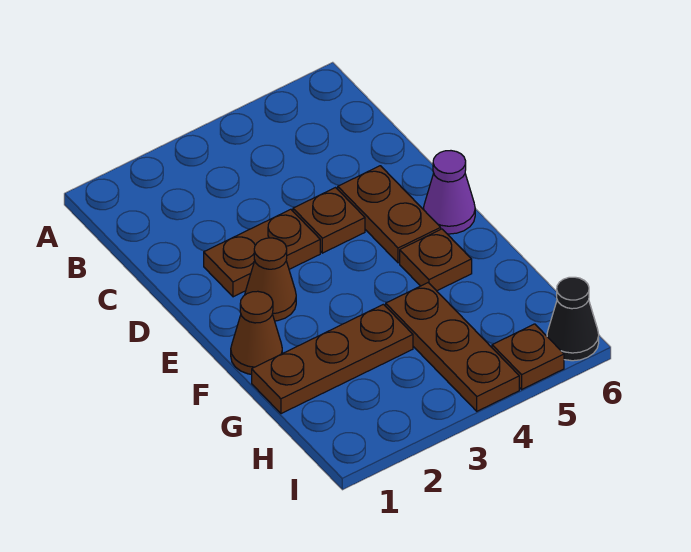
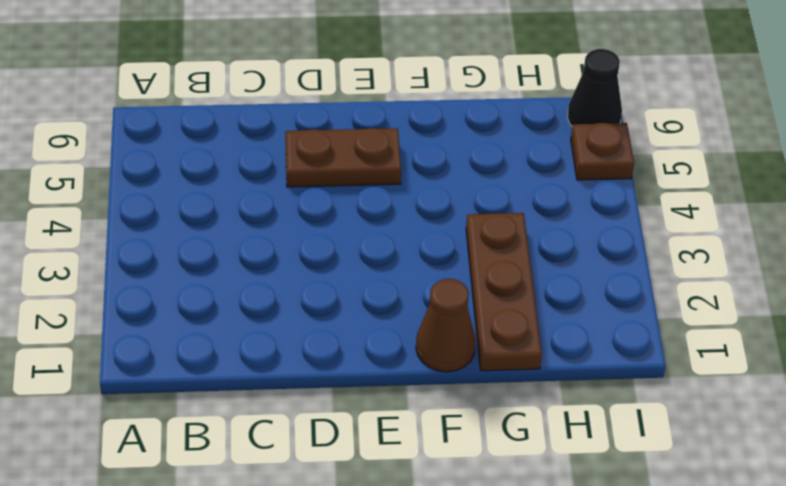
none -> brown plate D2:D3 level 1
none -> brown plate D4 level 1

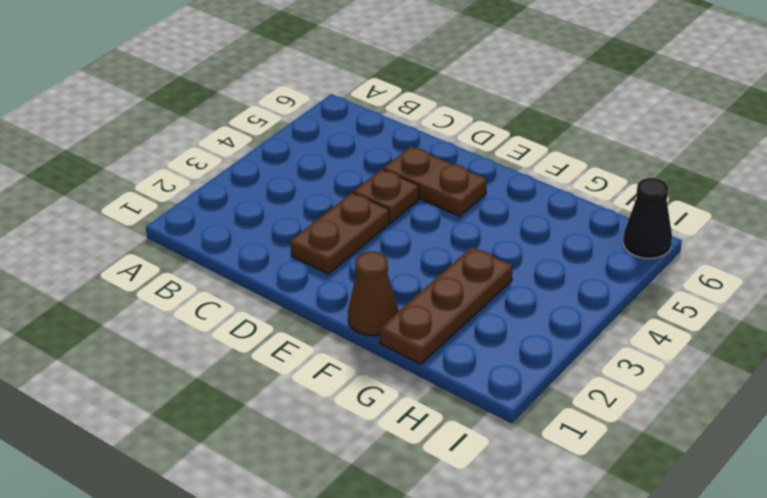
none -> brown cone E2 level 1
none -> purple cone E6 level 1

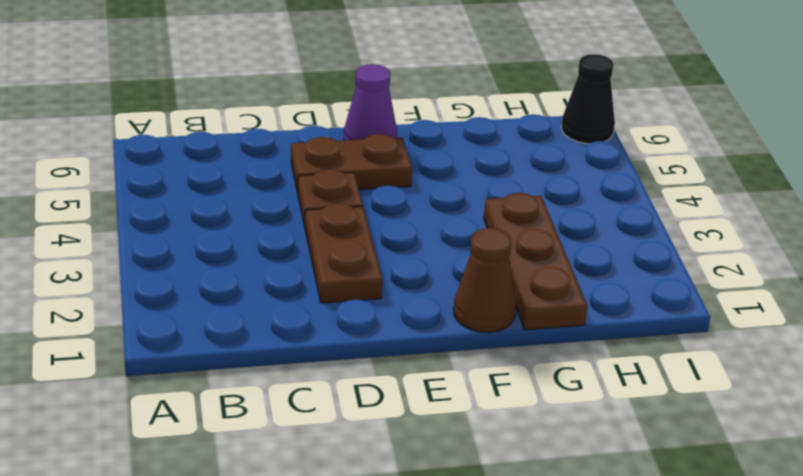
none -> brown cone E2 level 1
none -> brown plate F5 level 1

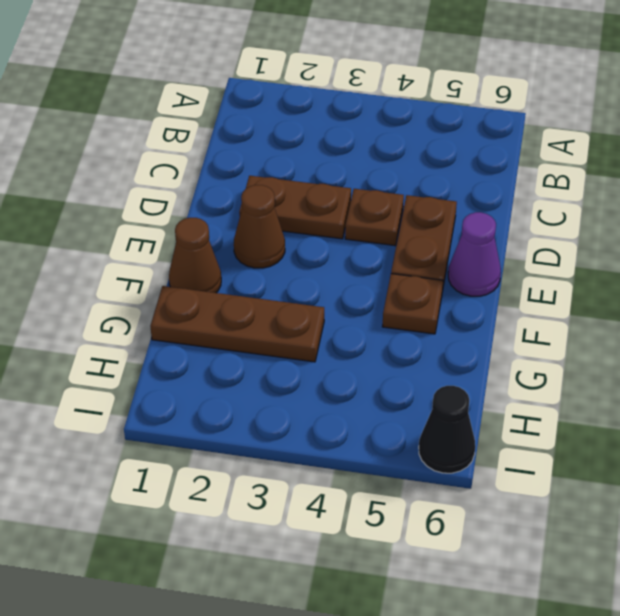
none -> brown plate G4:I4 level 1
none -> brown plate I5 level 1

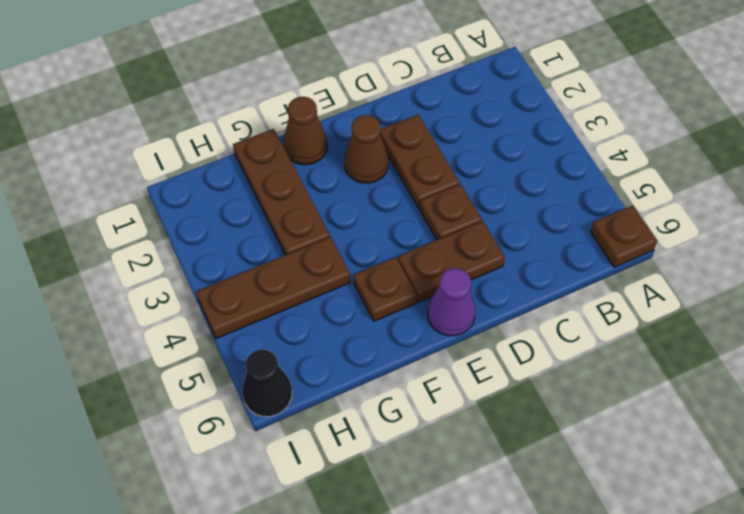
brown plate A6 level 1 -> brown plate I5 level 1

